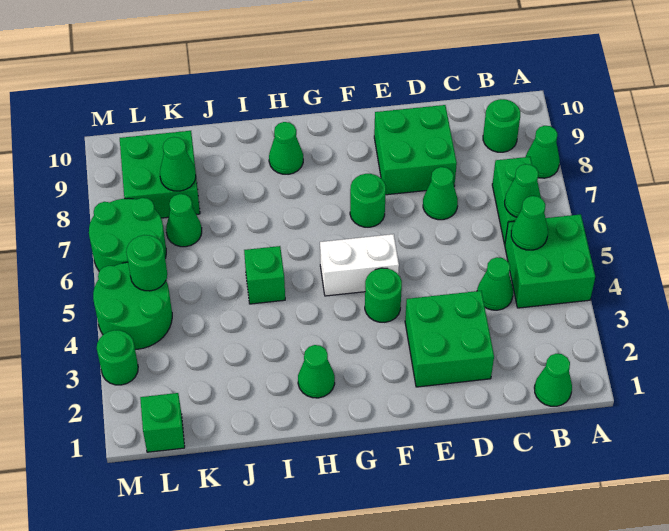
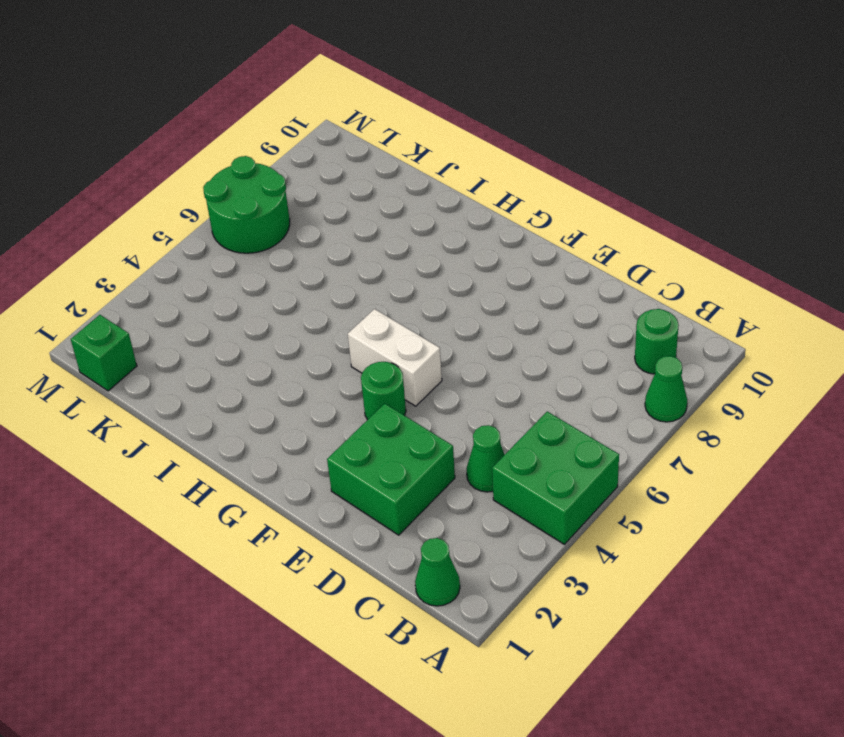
none -> green brick B6:B7 level 1
none -> green cone D7 level 1
none -> green brick D8:E9 level 1

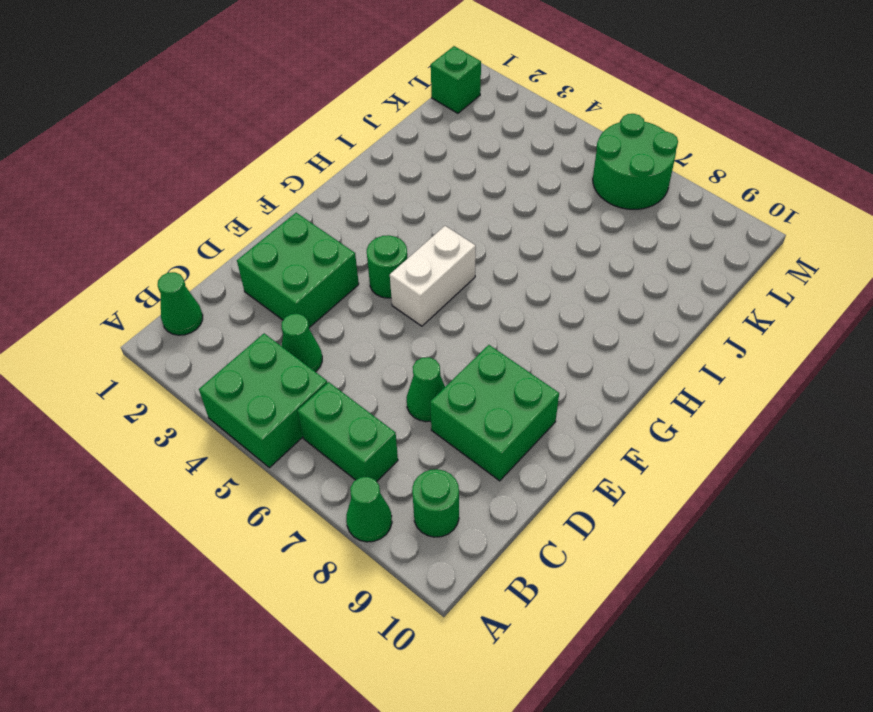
none -> green round brick F7 level 1
none -> green cone H2 level 1
none -> green cone H9 level 1

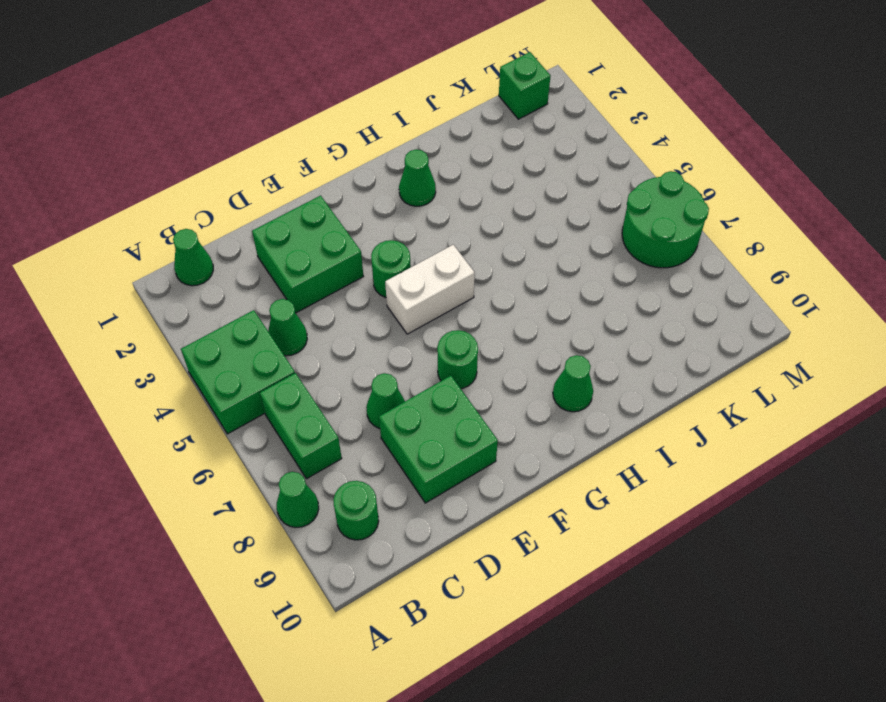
none -> green brick I5 level 1
none -> green cone K7 level 1
none -> green brick K8:L9 level 1

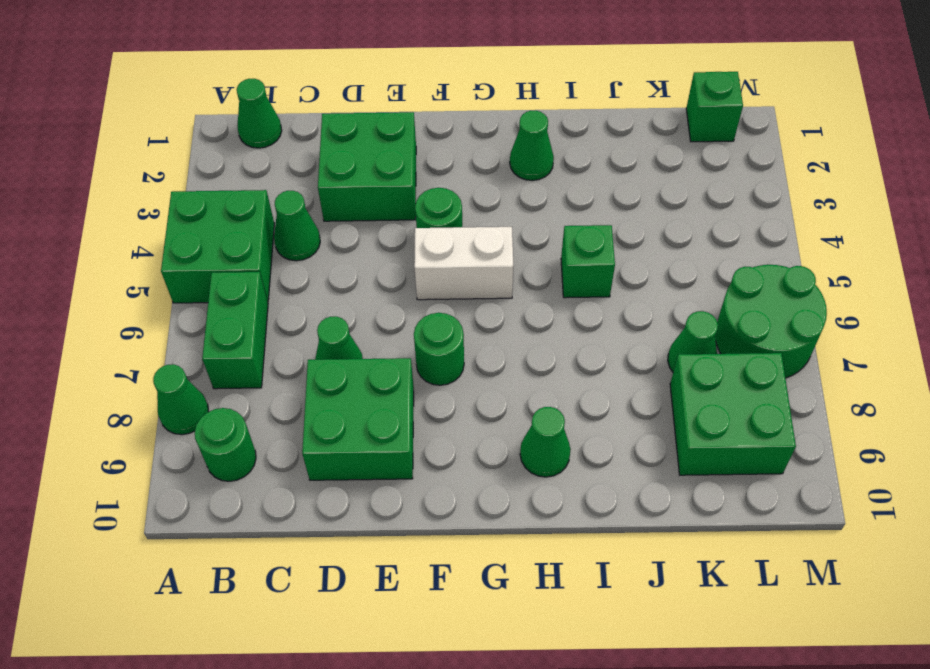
none -> green round brick L4:M5 level 1
none -> green round brick M3 level 1
none -> green cone B5 level 2

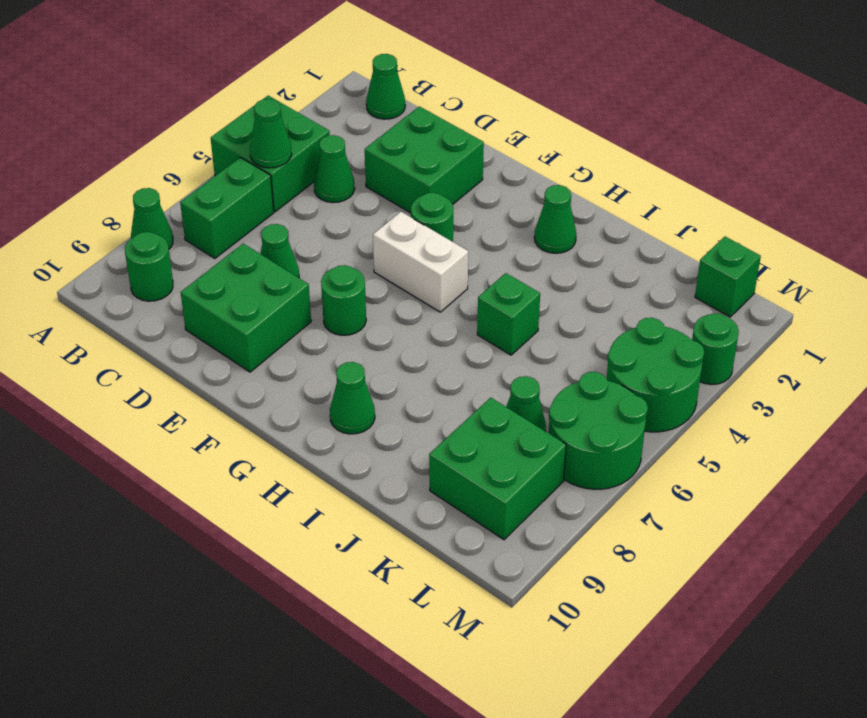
none -> green cone B6 level 2
none -> green cone K8 level 2
none -> green round brick L5 level 2

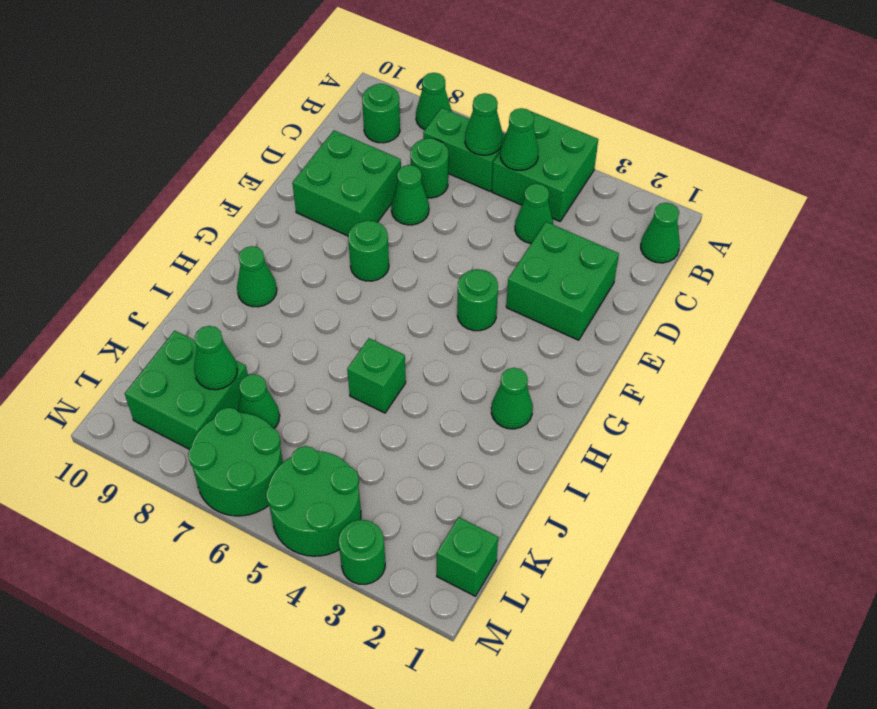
green round brick C7 level 1 -> green round brick L5 level 2
none -> white brick F5:G5 level 1

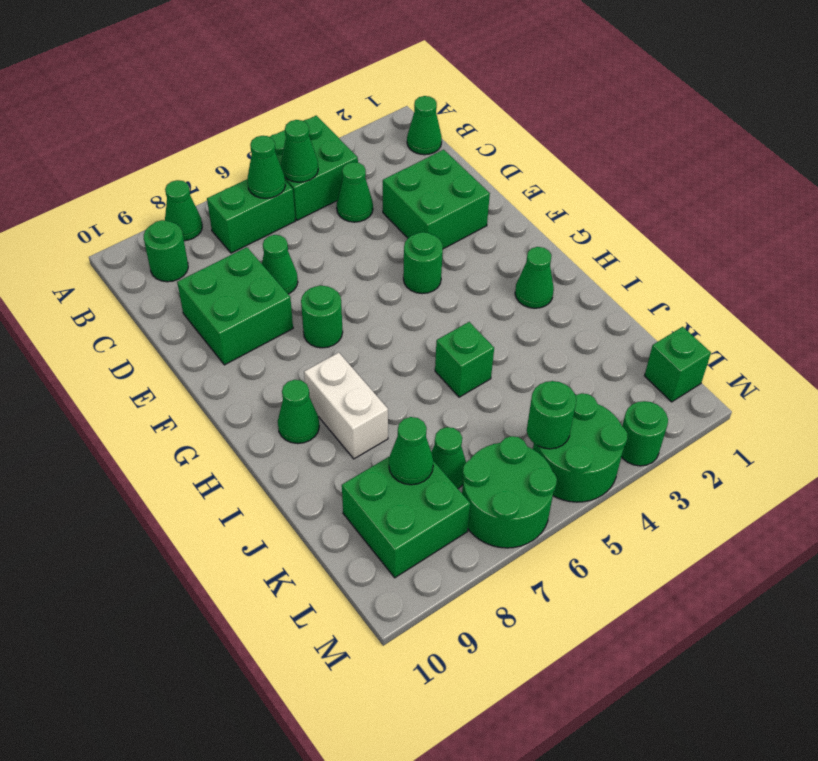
white brick H8:I8 level 1 -> white brick F5:G5 level 1

